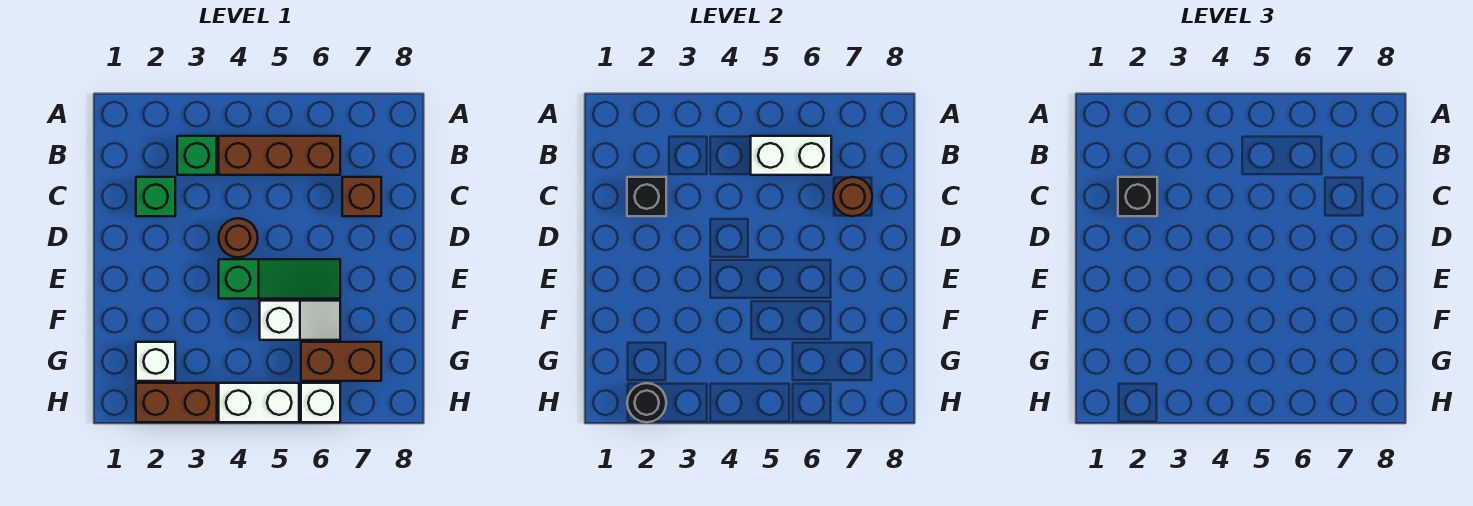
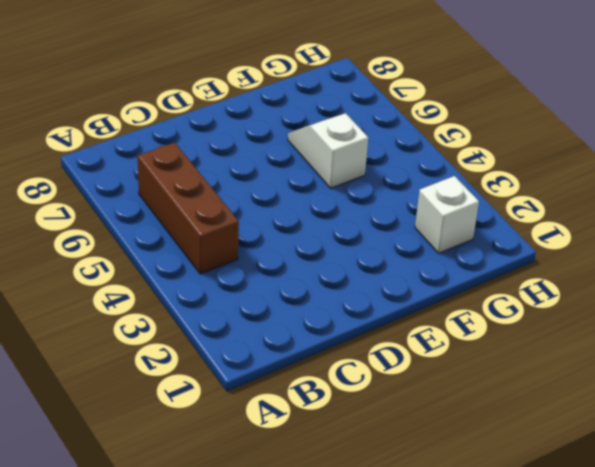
none -> green brick B3 level 1
none -> green brick C2 level 1
none -> brown brick C7 level 1

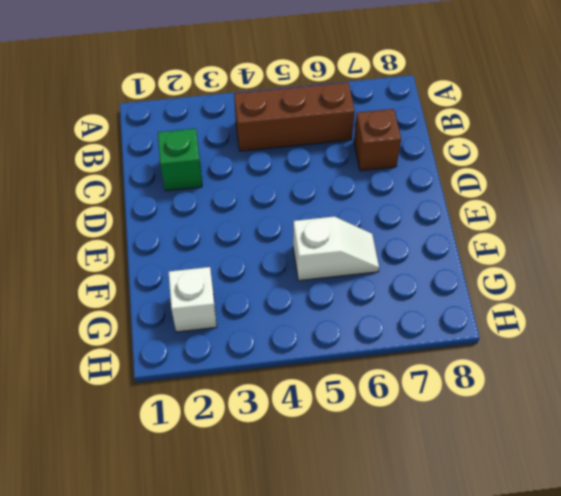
none -> green brick B3 level 1
none -> brown round brick D4 level 1
none -> green slope E4:E6 level 1 top 4

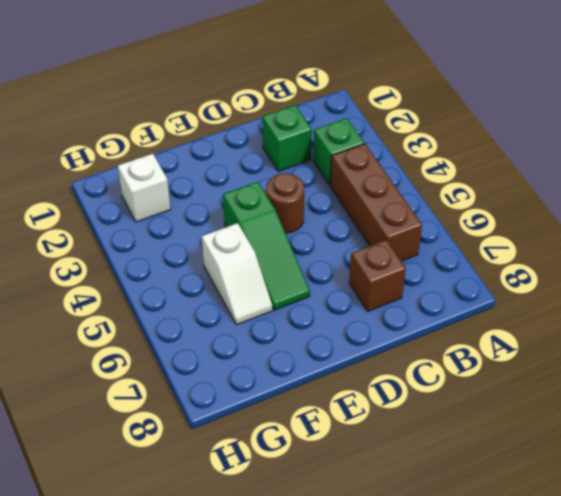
none -> brown brick G6:G7 level 1
none -> brown brick H2:H3 level 1
none -> white brick H4:H5 level 1

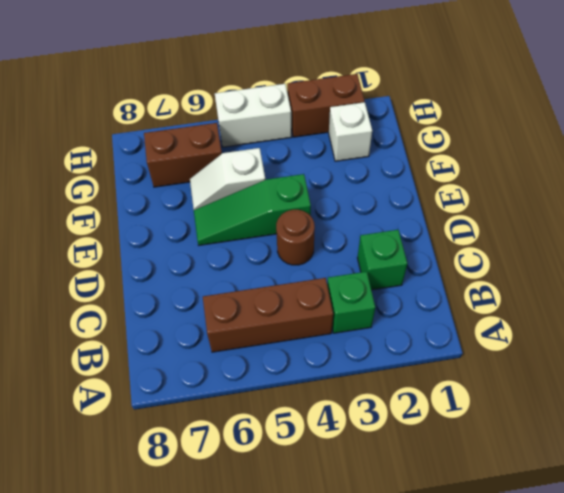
none -> brown brick C7 level 1
none -> white brick H6 level 1
none -> white brick B5:B6 level 2

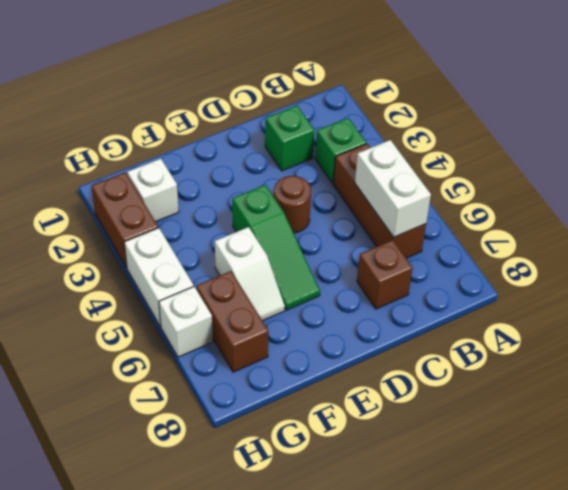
none -> black brick C2 level 2
none -> brown round brick C7 level 2
none -> black round brick H2 level 2

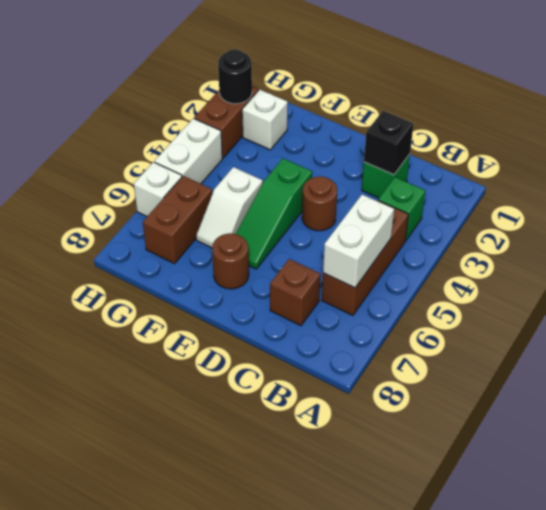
brown round brick E7 level 1 -> brown round brick C7 level 2
none -> black brick C2 level 3

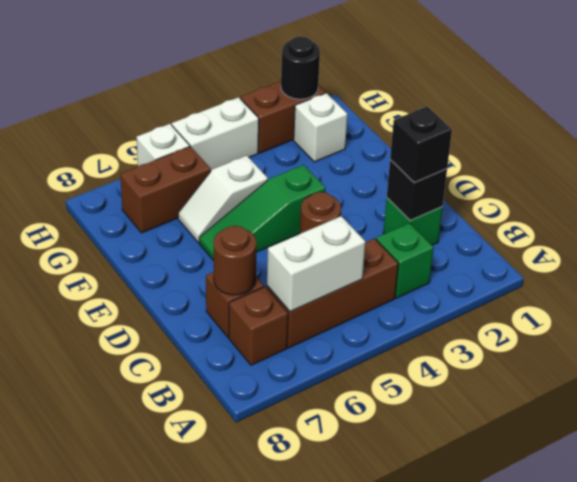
brown brick B7 level 1 -> none

